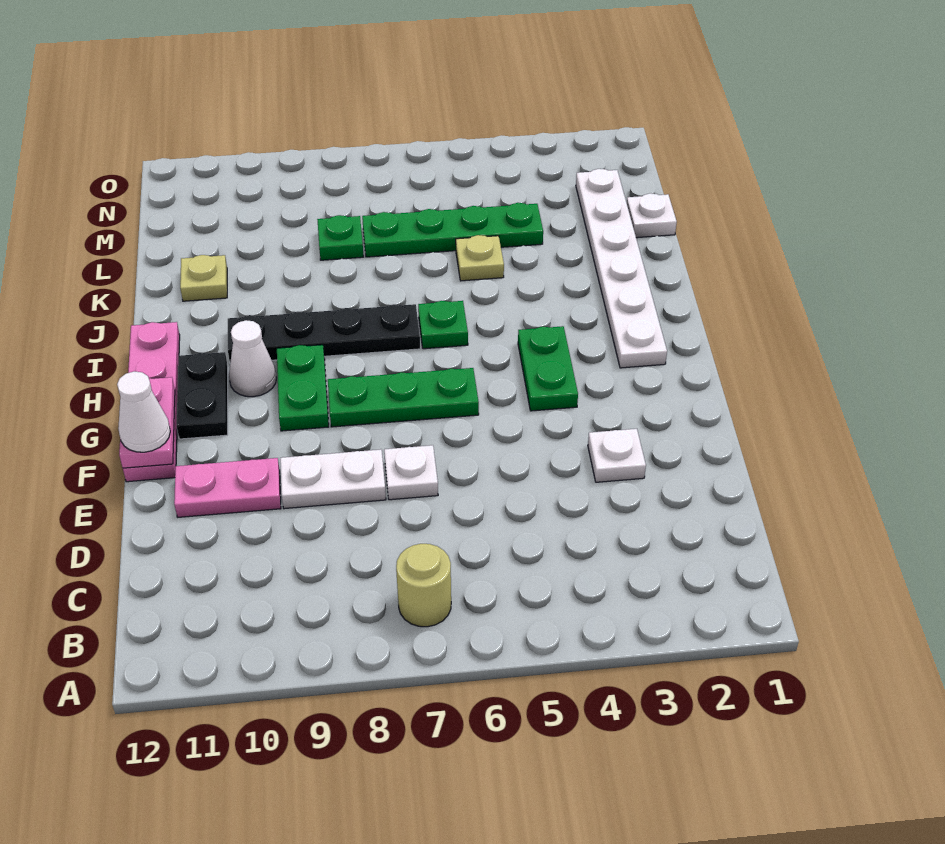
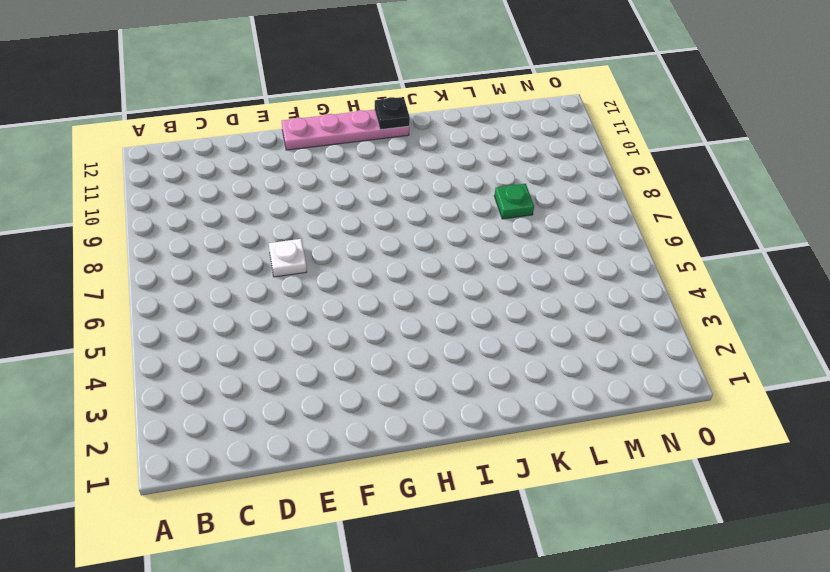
black plate I12 level 2 -> none
none -> tan round brick B7 level 1
none -> white plate E3 level 1
none -> white plate E8:E9 level 1

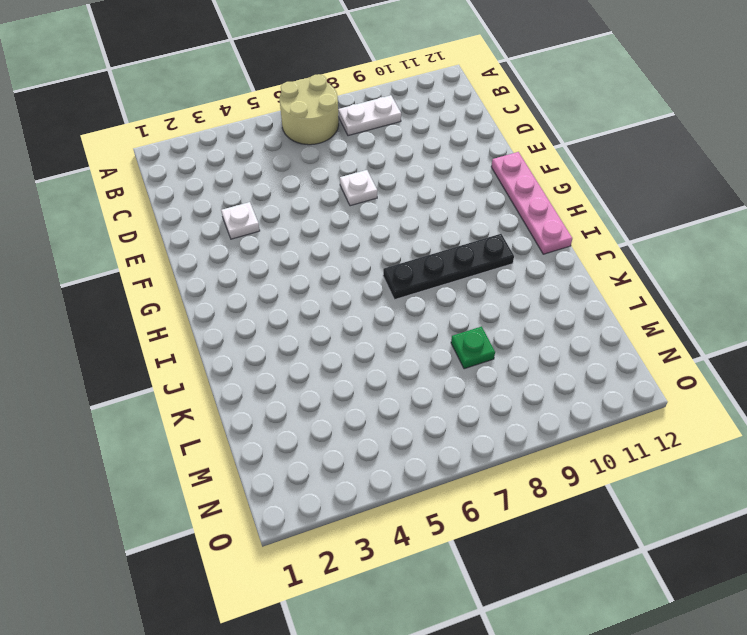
tan round brick A6:B7 level 1 -> tan round brick B7 level 1
white plate B8:B9 level 1 -> white plate E8:E9 level 1
none -> pink plate E10:E11 level 1
none -> green plate G4:H4 level 1
none -> green plate G6:G8 level 1

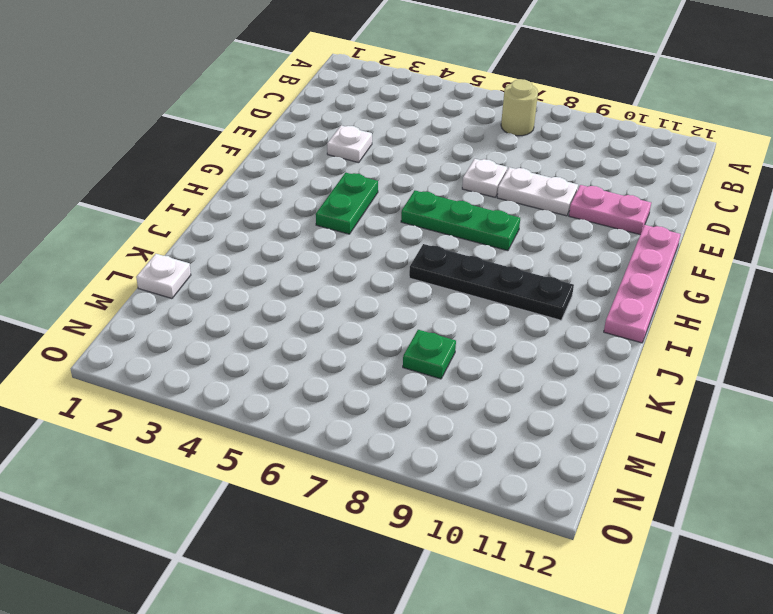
none -> green plate G9:H9 level 1
none -> black plate G11:H11 level 1
none -> white plate H2:M2 level 1

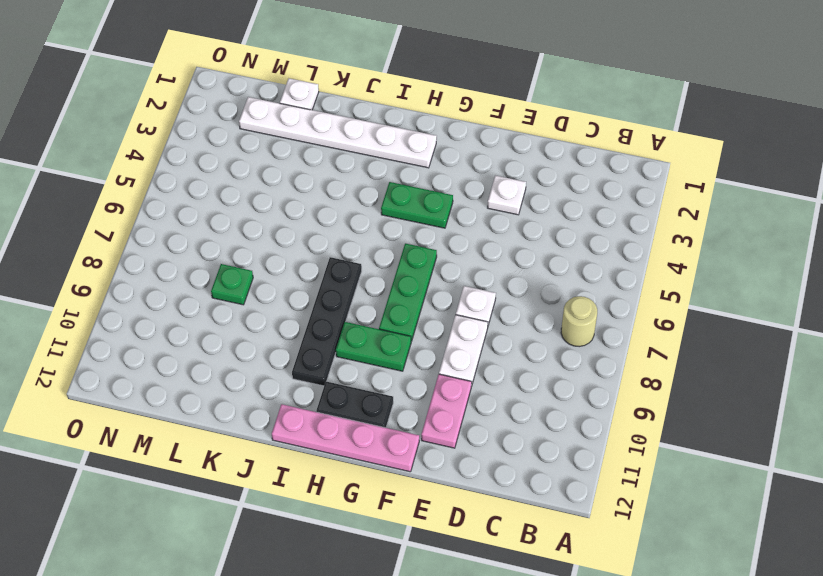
none -> white cone H10 level 1
none -> green plate I6 level 1
none -> tan plate K5 level 1

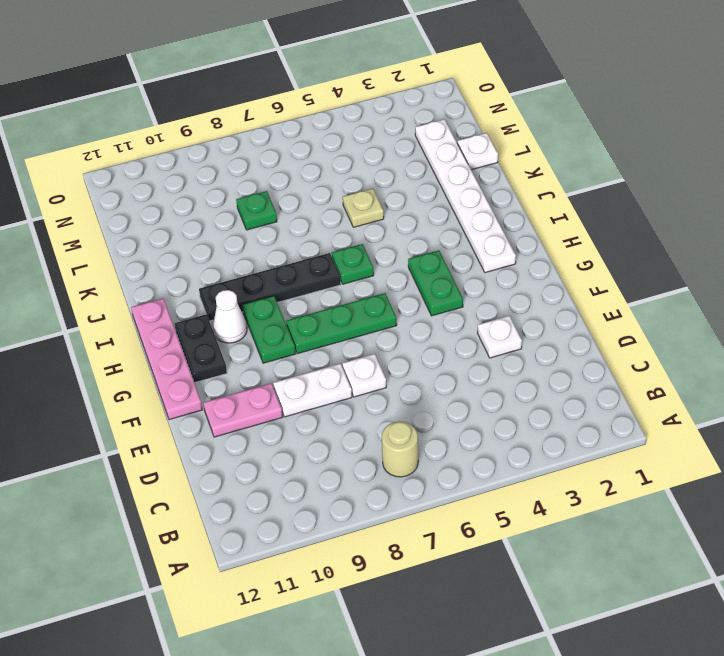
none -> tan plate K11 level 1
none -> green plate L4:L7 level 1
none -> pink plate F12:G12 level 2

